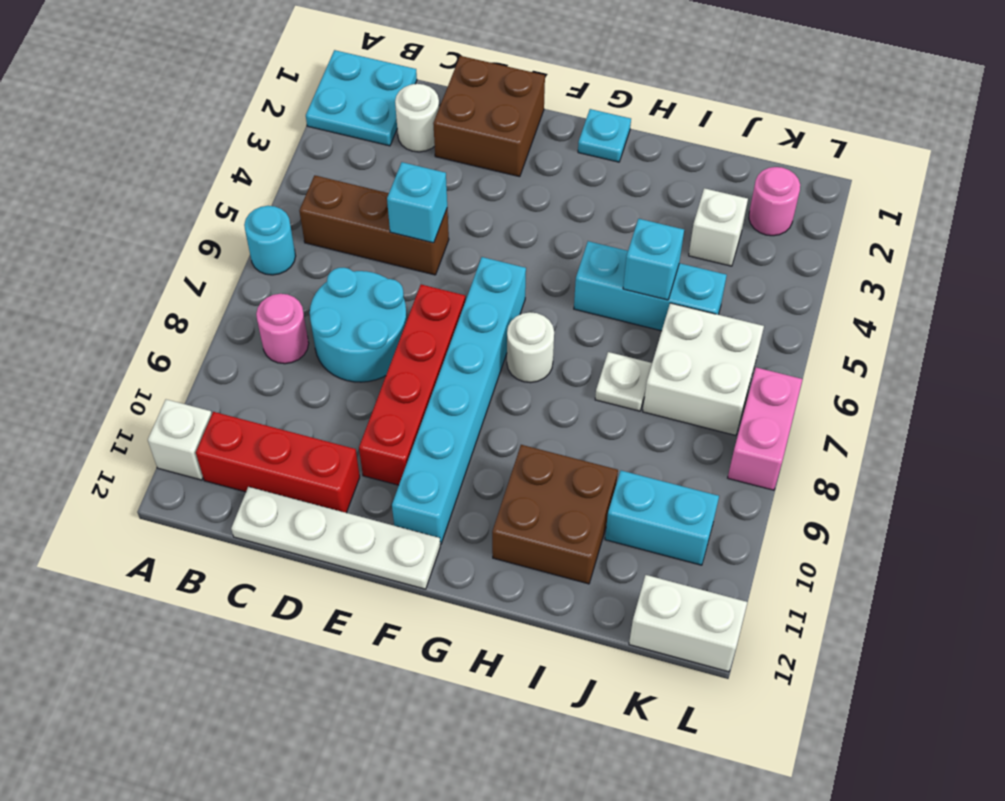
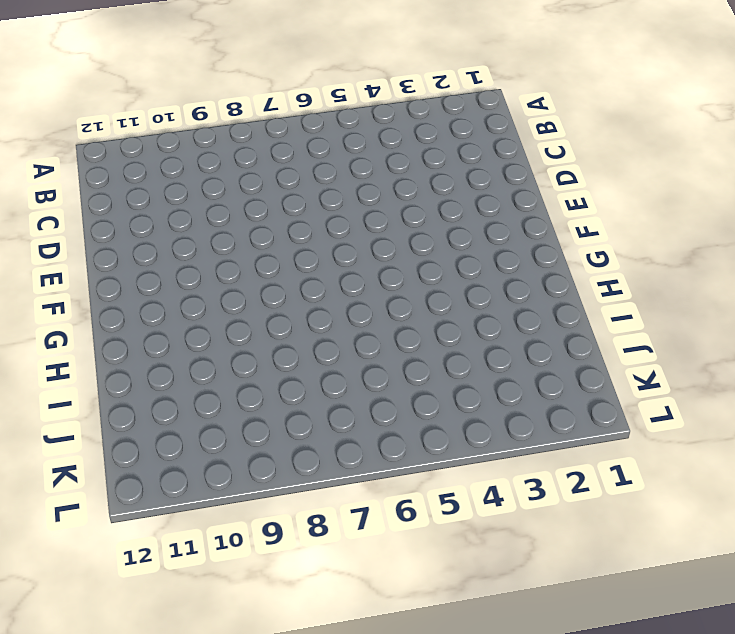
none -> cyan plate A1:B2 level 1
none -> cyan round brick A6 level 1
none -> white brick A11 level 1

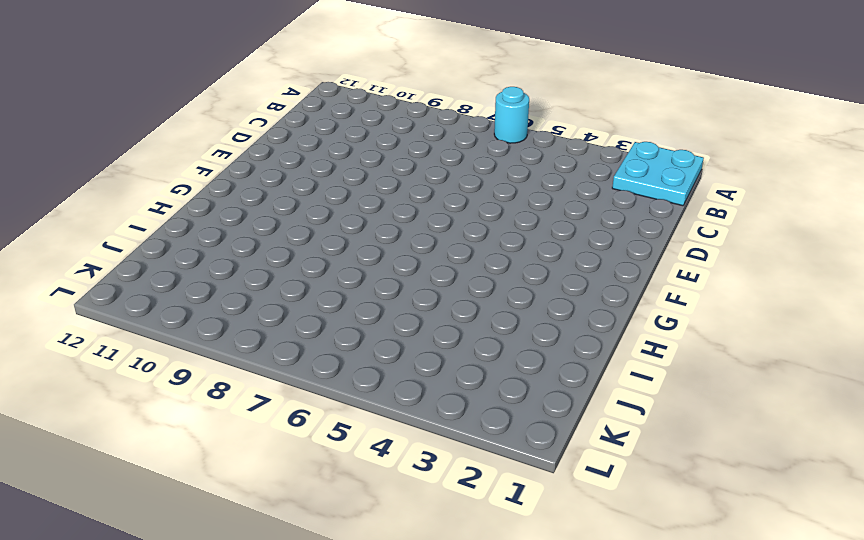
none -> white brick A11 level 1
none -> brown brick B5:D5 level 1
none -> pink round brick B8 level 1

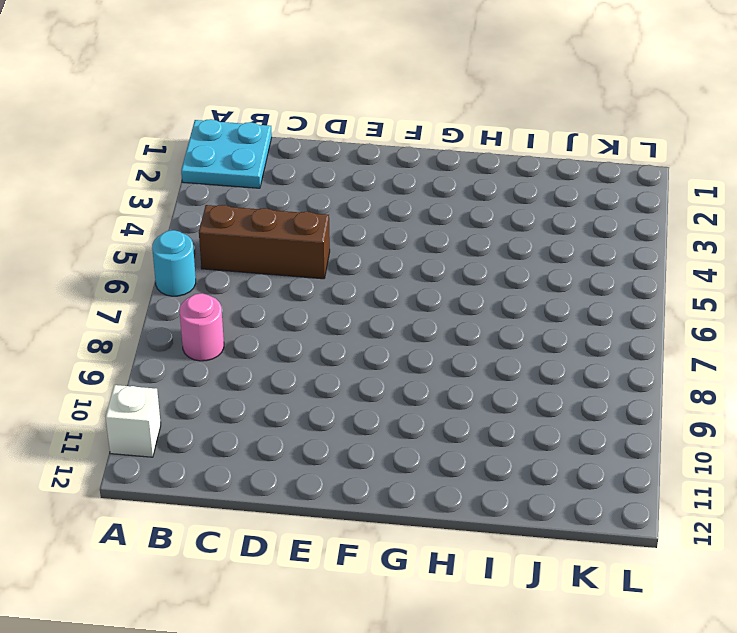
none -> red brick B11:D11 level 1
none -> white round brick C2 level 1
none -> cyan round brick C7:D8 level 1

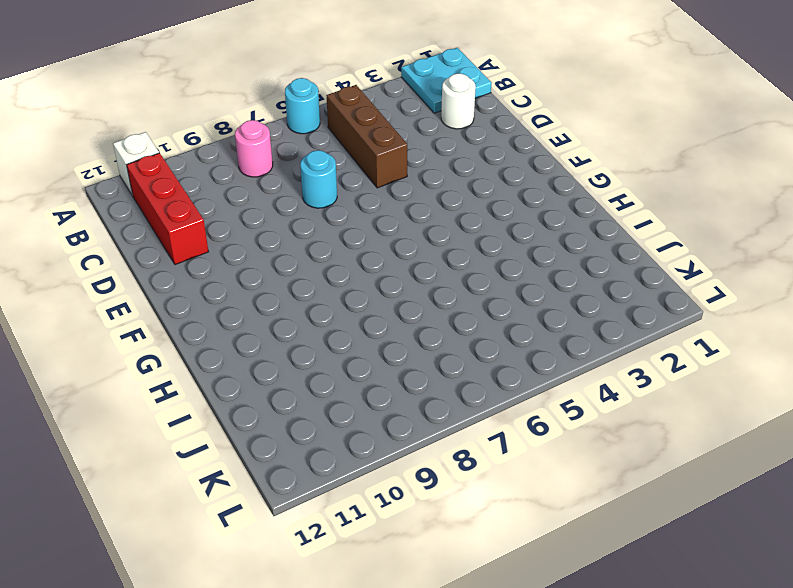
cyan round brick D7 level 1 -> cyan round brick C7:D8 level 1
none -> white plate C12:F12 level 1
none -> brown brick D1:E2 level 1
none -> red brick E7:E10 level 1

